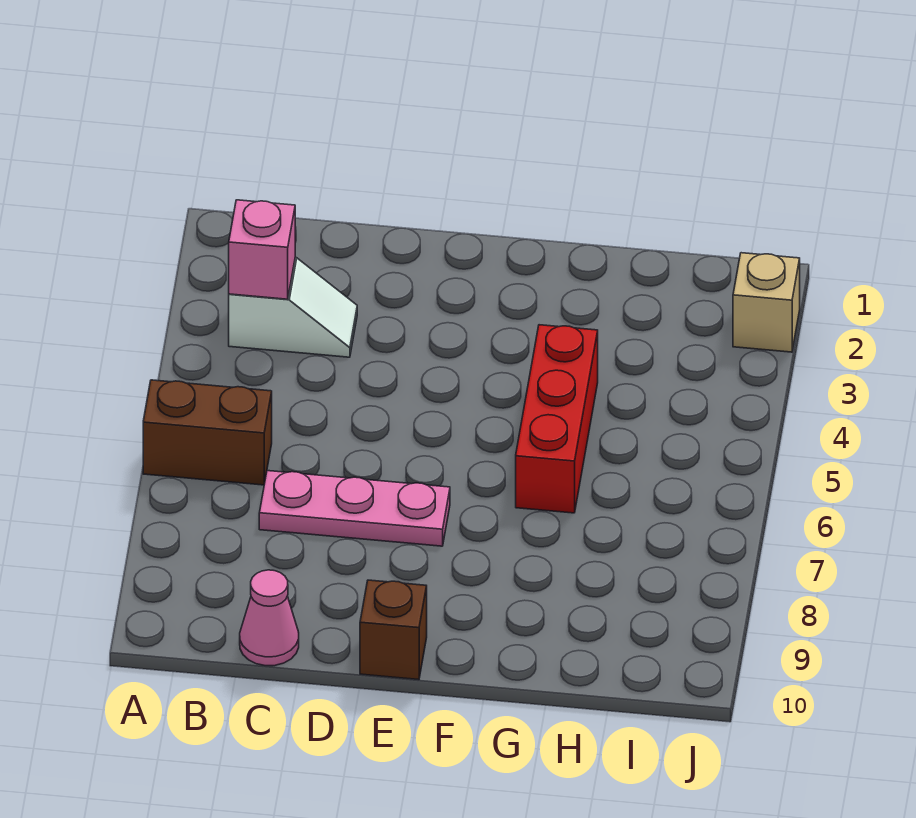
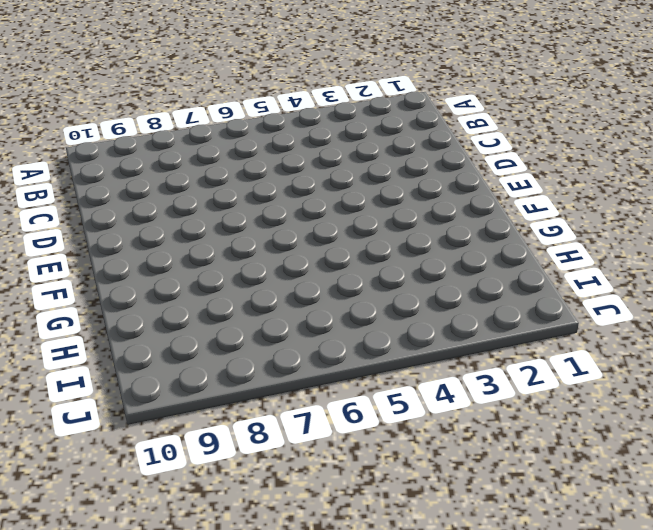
none -> brown brick A6:B6 level 1
none -> white slope B3:C3 level 1 top B

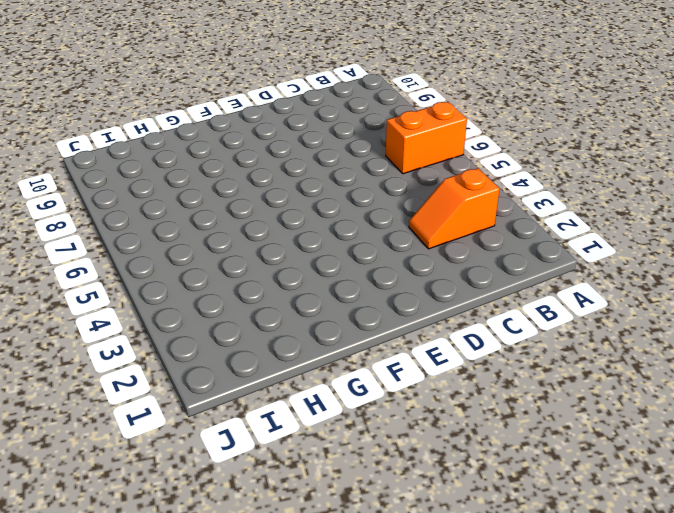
orange brick A6:B6 level 1 -> brown brick A6:B6 level 1
orange slope B3:C3 level 1 top B -> white slope B3:C3 level 1 top B
none -> pink plate C7:E7 level 1
none -> pink cone C10 level 1

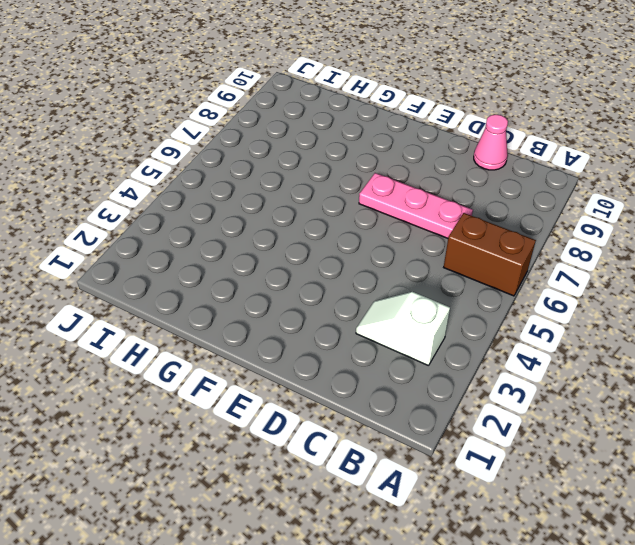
none -> brown brick E10 level 1
none -> red brick G4:G6 level 1

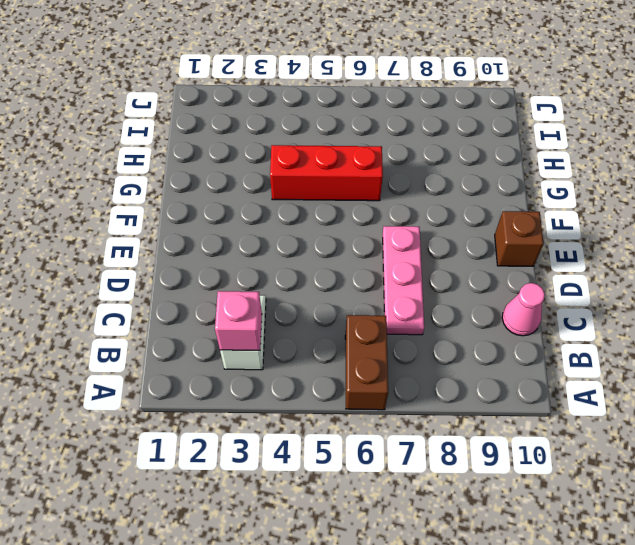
none -> tan brick J2 level 1

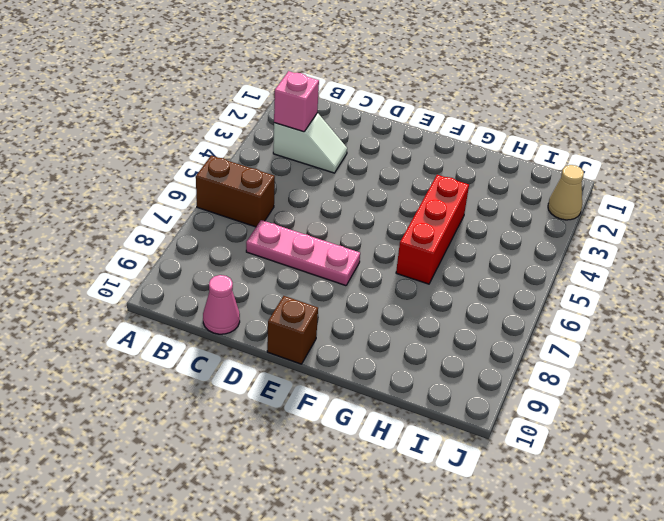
tan cone J2 level 1 -> tan brick J2 level 1

